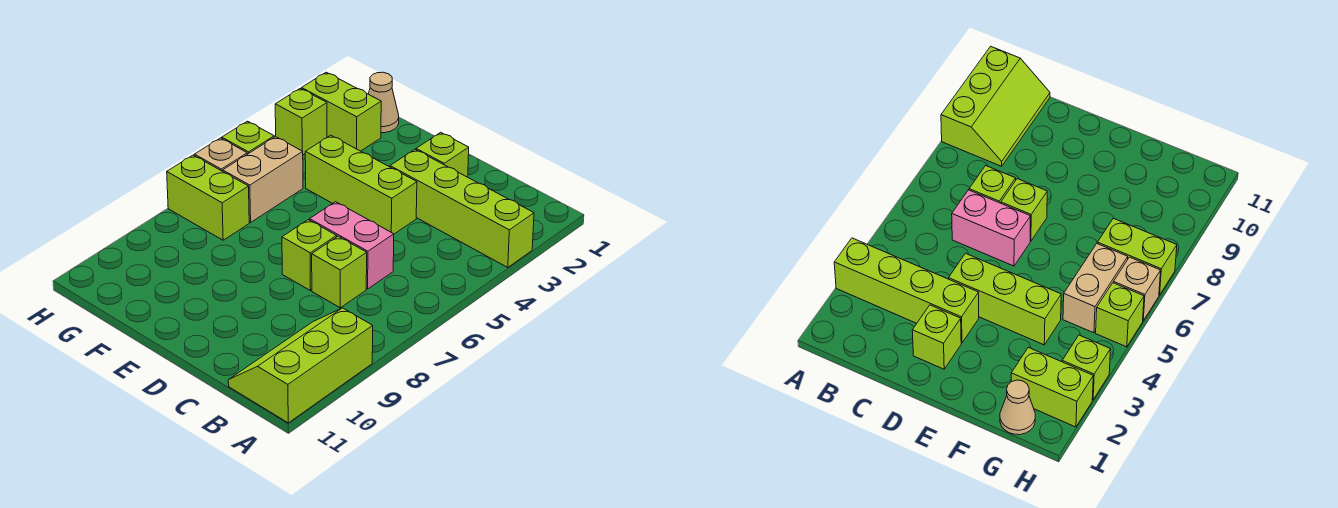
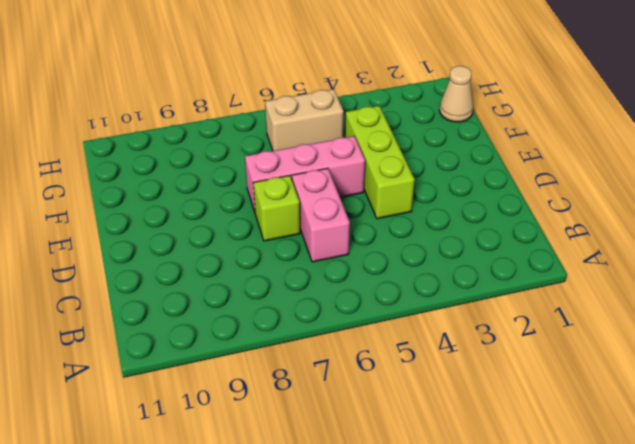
pink brick E5:E7 level 1 -> none
none -> lime brick A3:D3 level 1
none -> lime slope A9:B11 level 1 top A
none -> lime brick C7 level 1

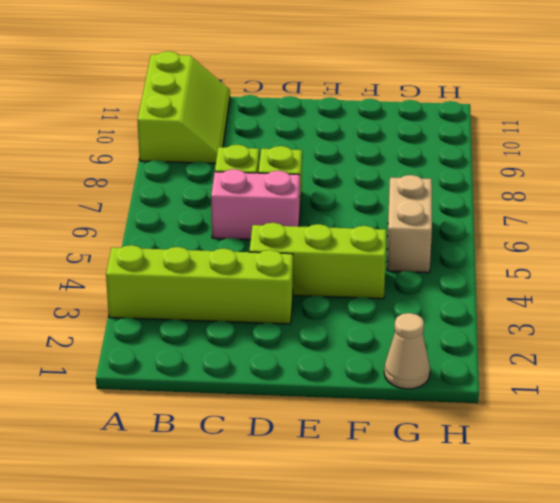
none -> lime brick D2 level 1
none -> lime brick G2:H2 level 1
none -> lime brick G7:H7 level 1

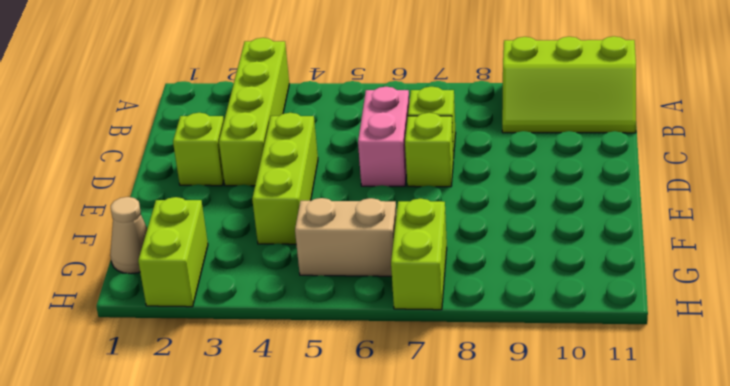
none -> lime brick H3 level 1
none -> lime brick H5 level 1
none -> tan brick H6 level 1

